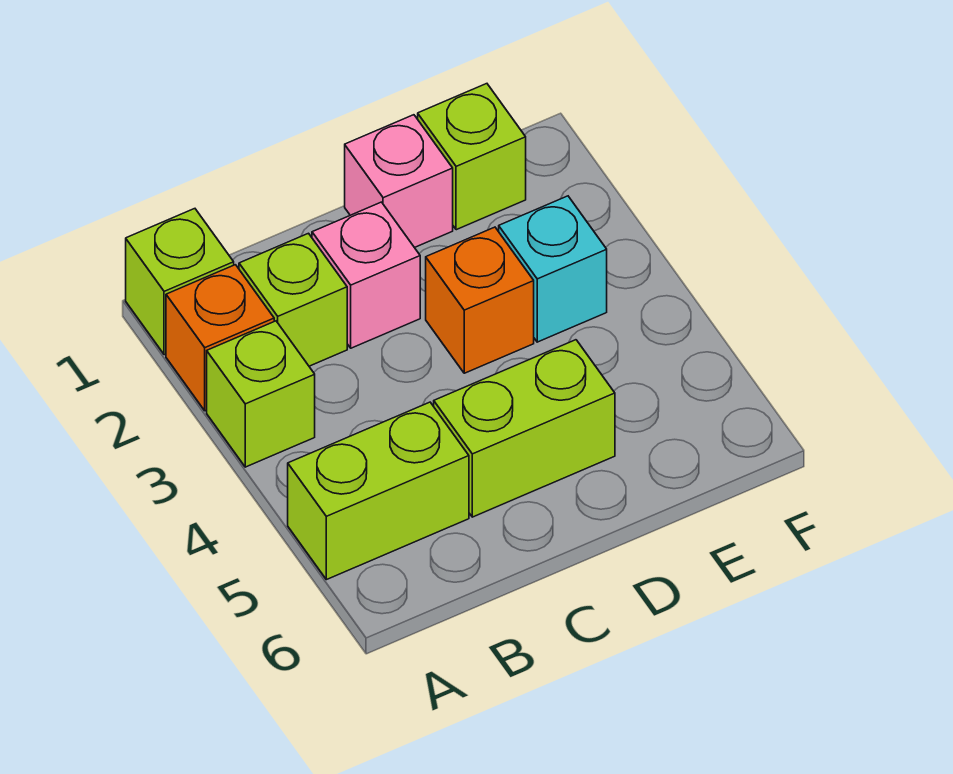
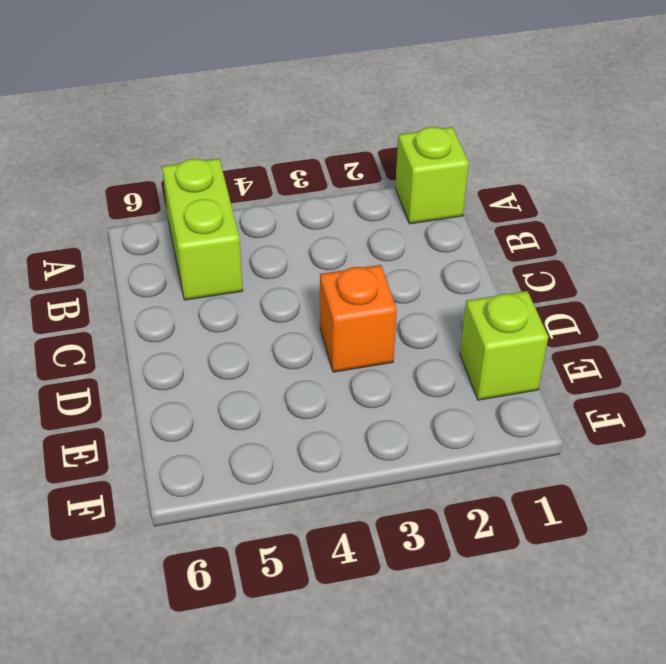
none -> orange brick A2 level 1
none -> lime brick A3 level 1

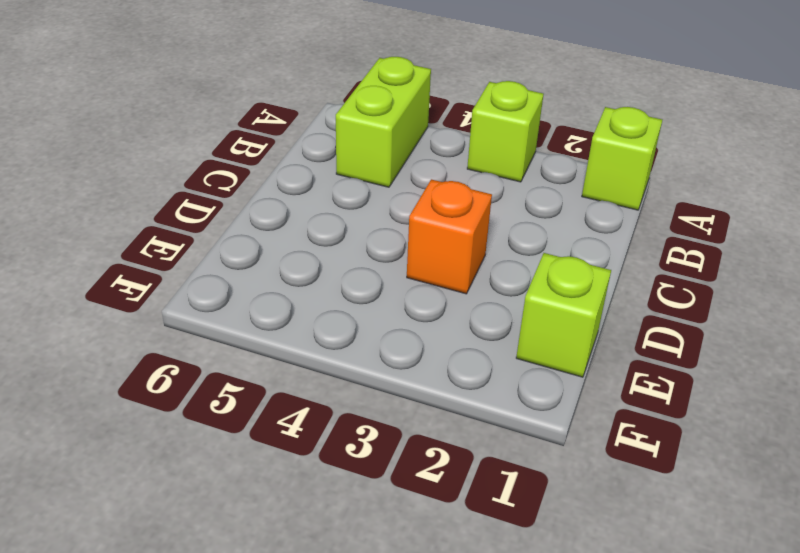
none -> orange brick A2 level 1
none -> lime brick B2 level 1

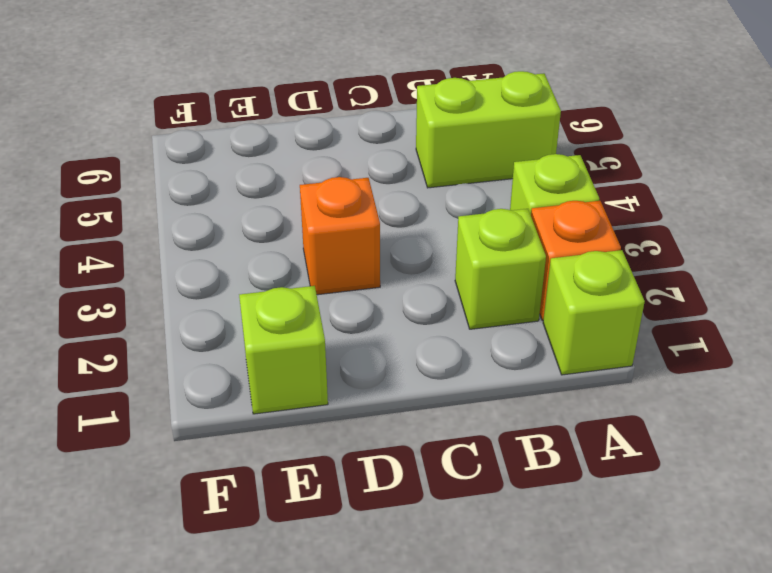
none -> pink brick C2 level 1
none -> lime brick C5:D5 level 1

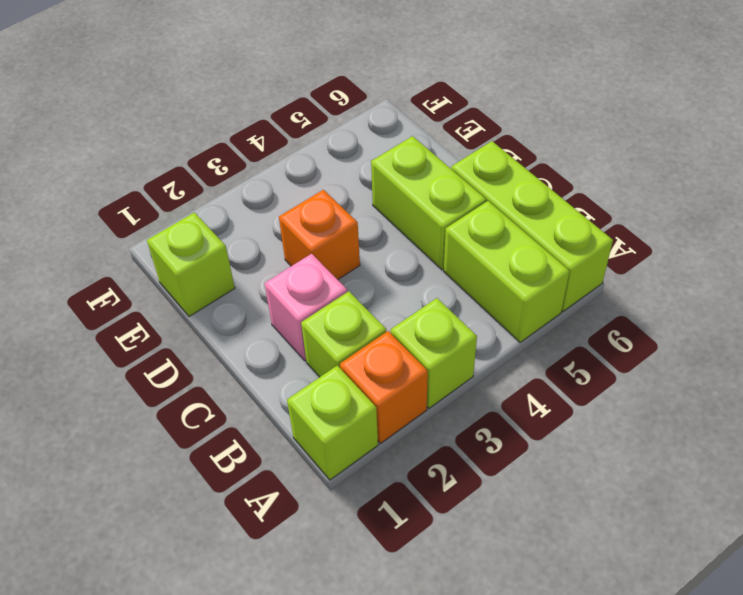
lime brick A6:C6 level 1 -> none
none -> pink brick D1 level 1
none -> cyan brick E3 level 1

